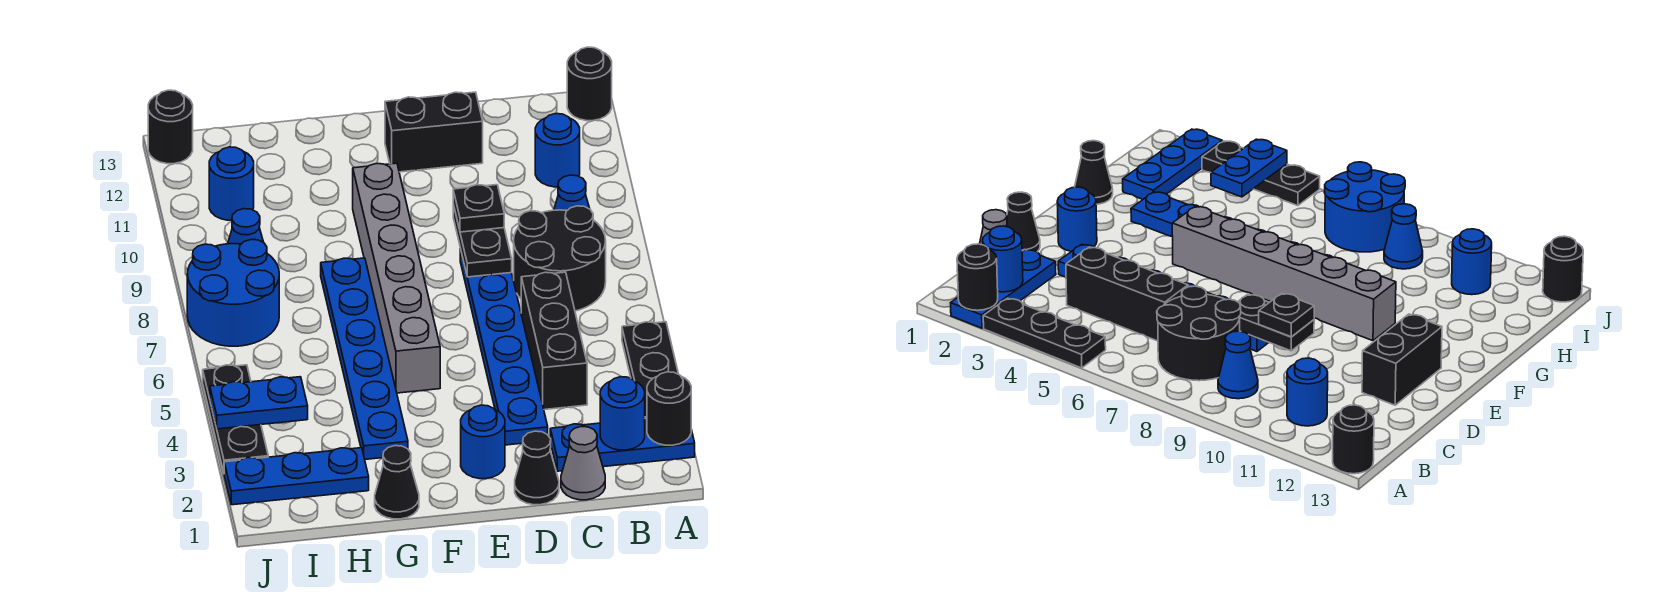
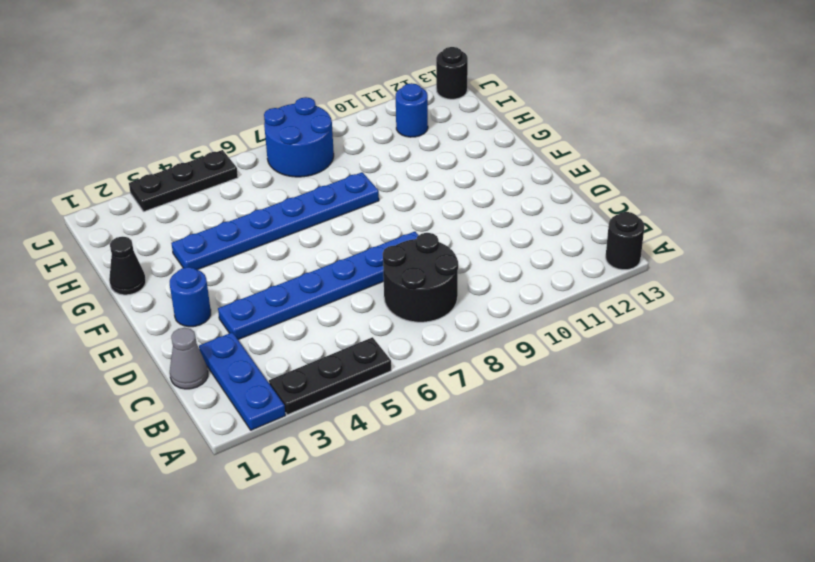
none -> blue cone B9 level 1
none -> blue round brick B11 level 1
none -> black brick C4:C6 level 1

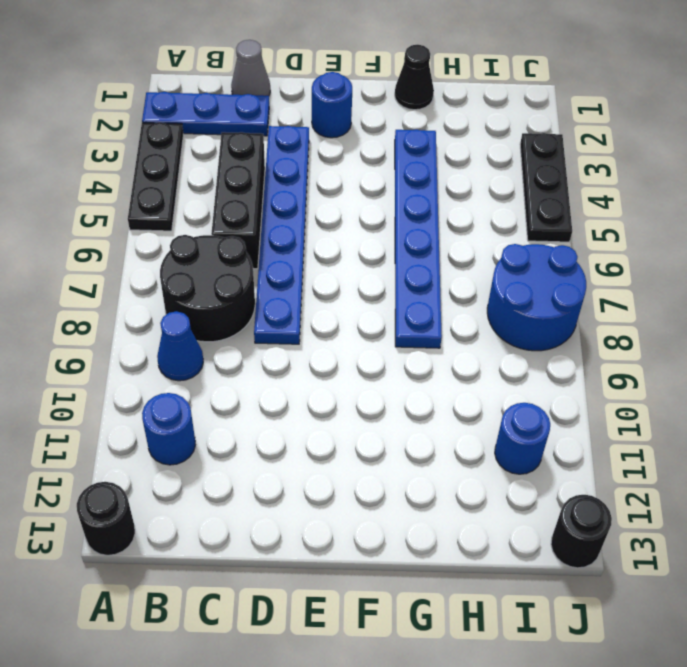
none -> black cone D1 level 1
none -> black brick D12:E12 level 1
none -> grey brick F5:F10 level 1

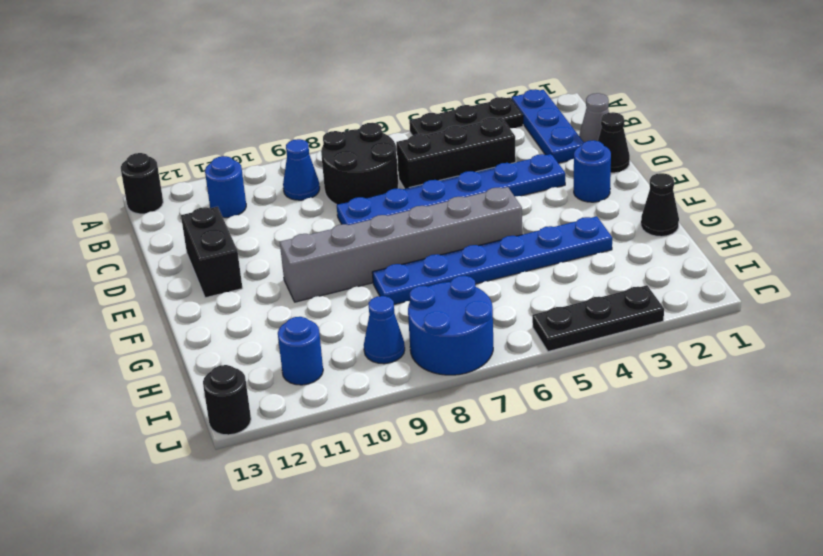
none -> blue plate H2:J2 level 1
none -> black round brick A2 level 2
none -> blue round brick B2 level 2

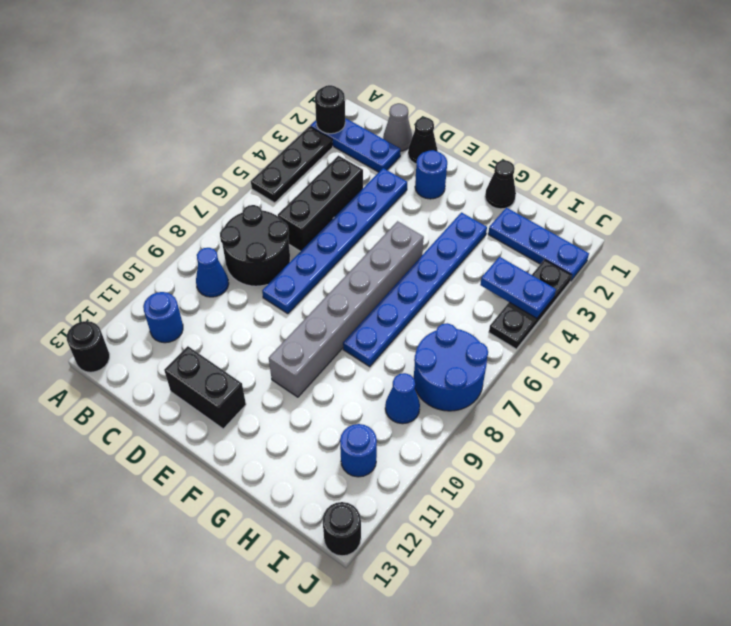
none -> blue round brick B2 level 2
none -> black plate D8:D9 level 2
none -> black plate D9 level 3

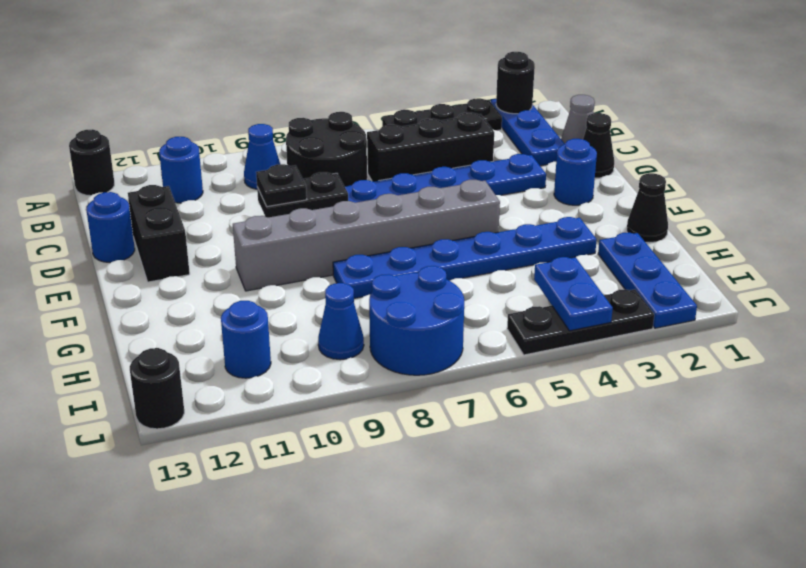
blue round brick D13 level 1 -> blue round brick B2 level 2

